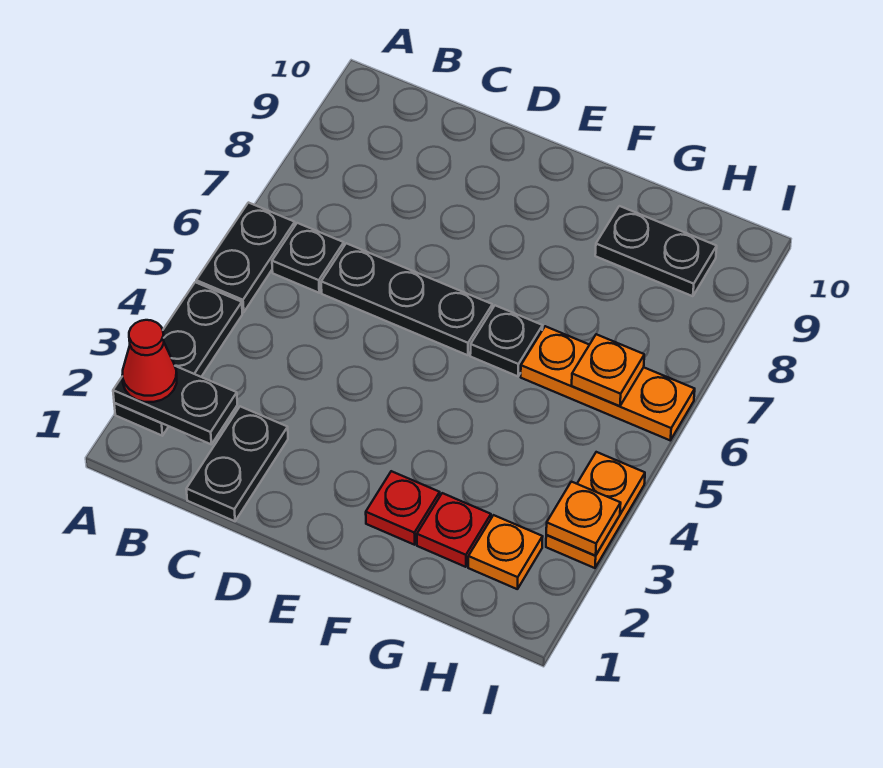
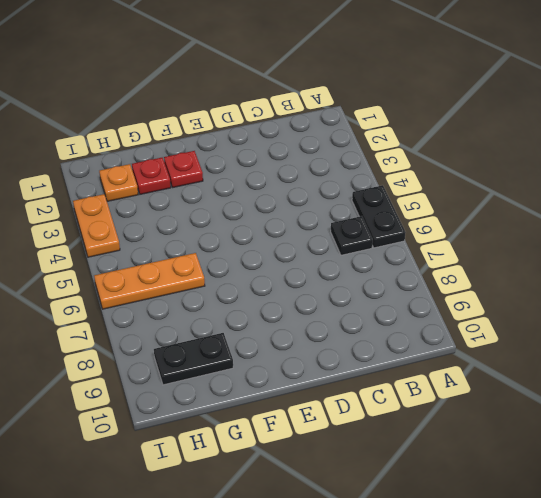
none -> black plate A2:A4 level 1
none -> black plate C1:C2 level 1
none -> black plate C6:E6 level 1

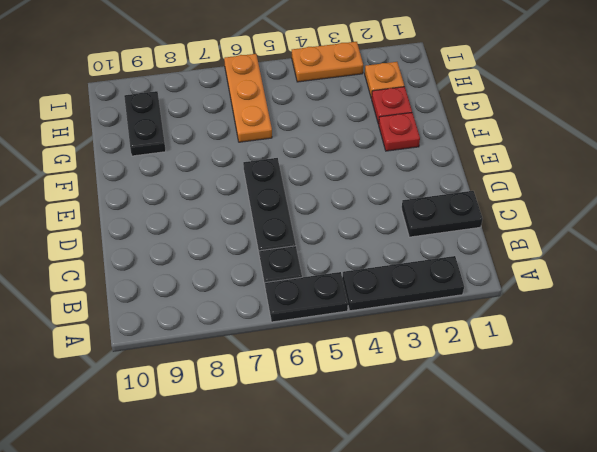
none -> black plate F6 level 1
none -> black plate A2:B2 level 2
none -> orange plate H6 level 2

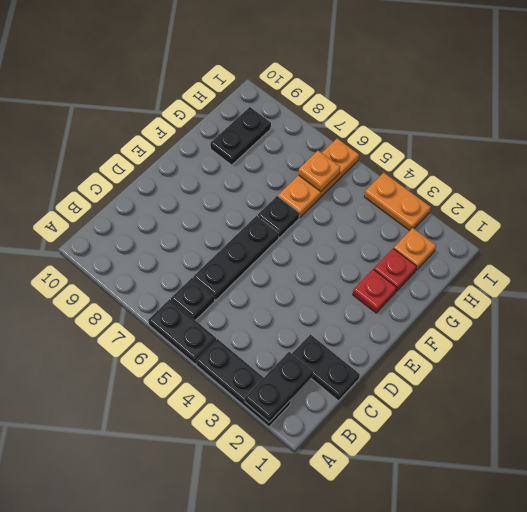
none -> orange plate I3 level 2
none -> red cone A2 level 3

